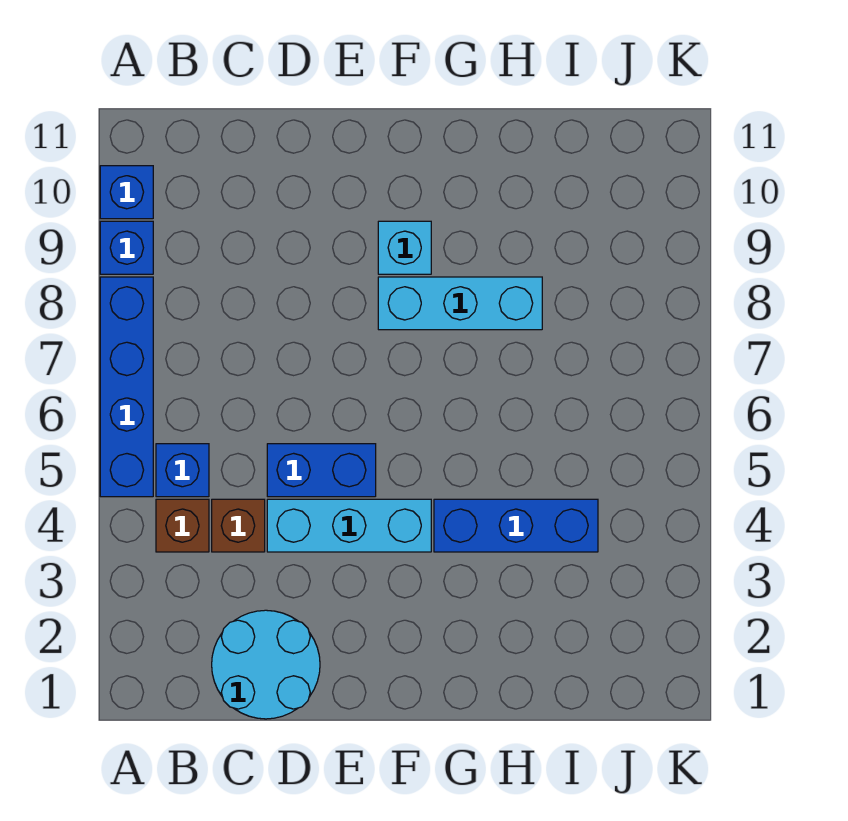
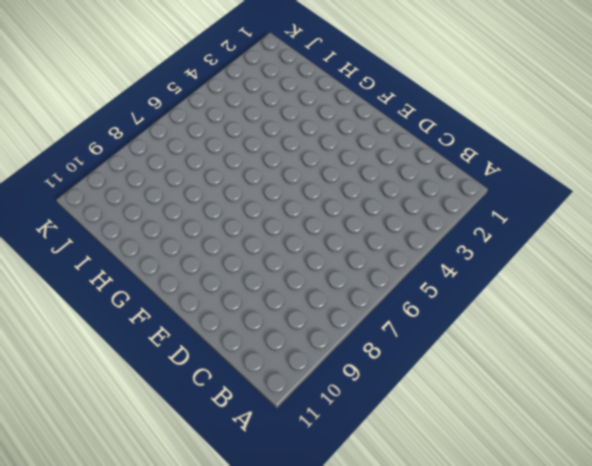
none -> blue brick A5:A8 level 1
none -> blue brick A9 level 1
none -> blue brick A10 level 1

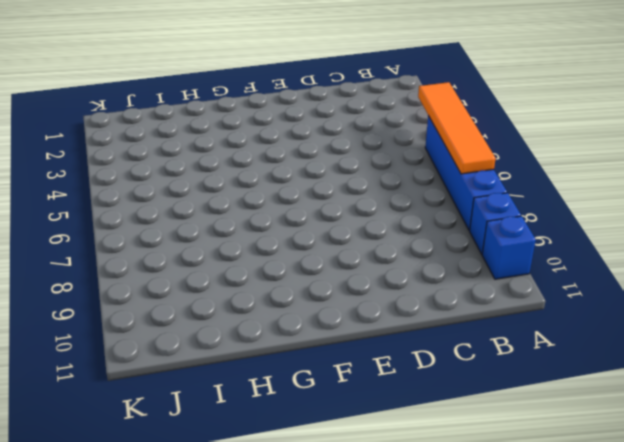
orange tile A4:A7 level 2 -> none
none -> brown brick B4 level 1
none -> blue brick B5 level 1
none -> cyan round brick C1:D2 level 1

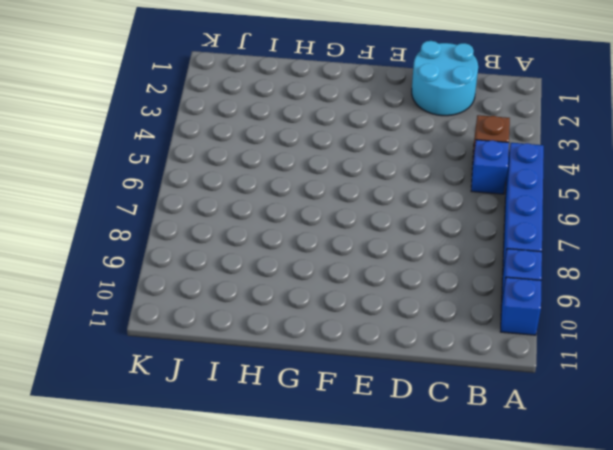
none -> brown brick C4 level 1
none -> cyan brick D4:F4 level 1
none -> blue brick D5:E5 level 1

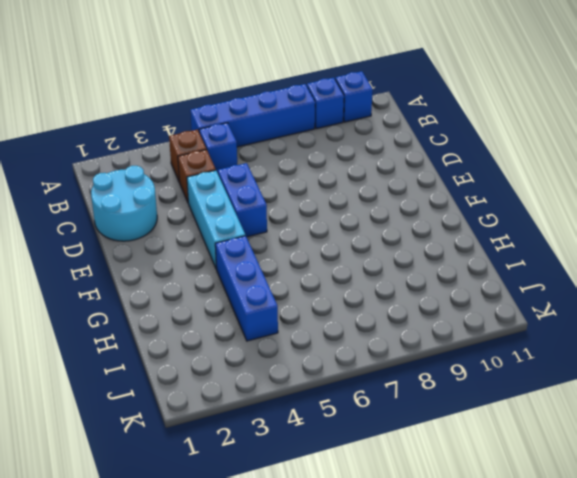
none -> cyan brick F8:H8 level 1
none -> cyan brick F9 level 1

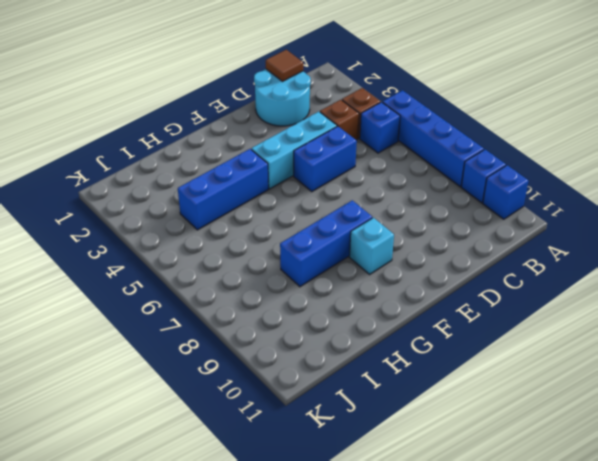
brown tile C1 level 2 -> none
blue brick F8:H8 level 1 -> cyan brick F8:H8 level 1

